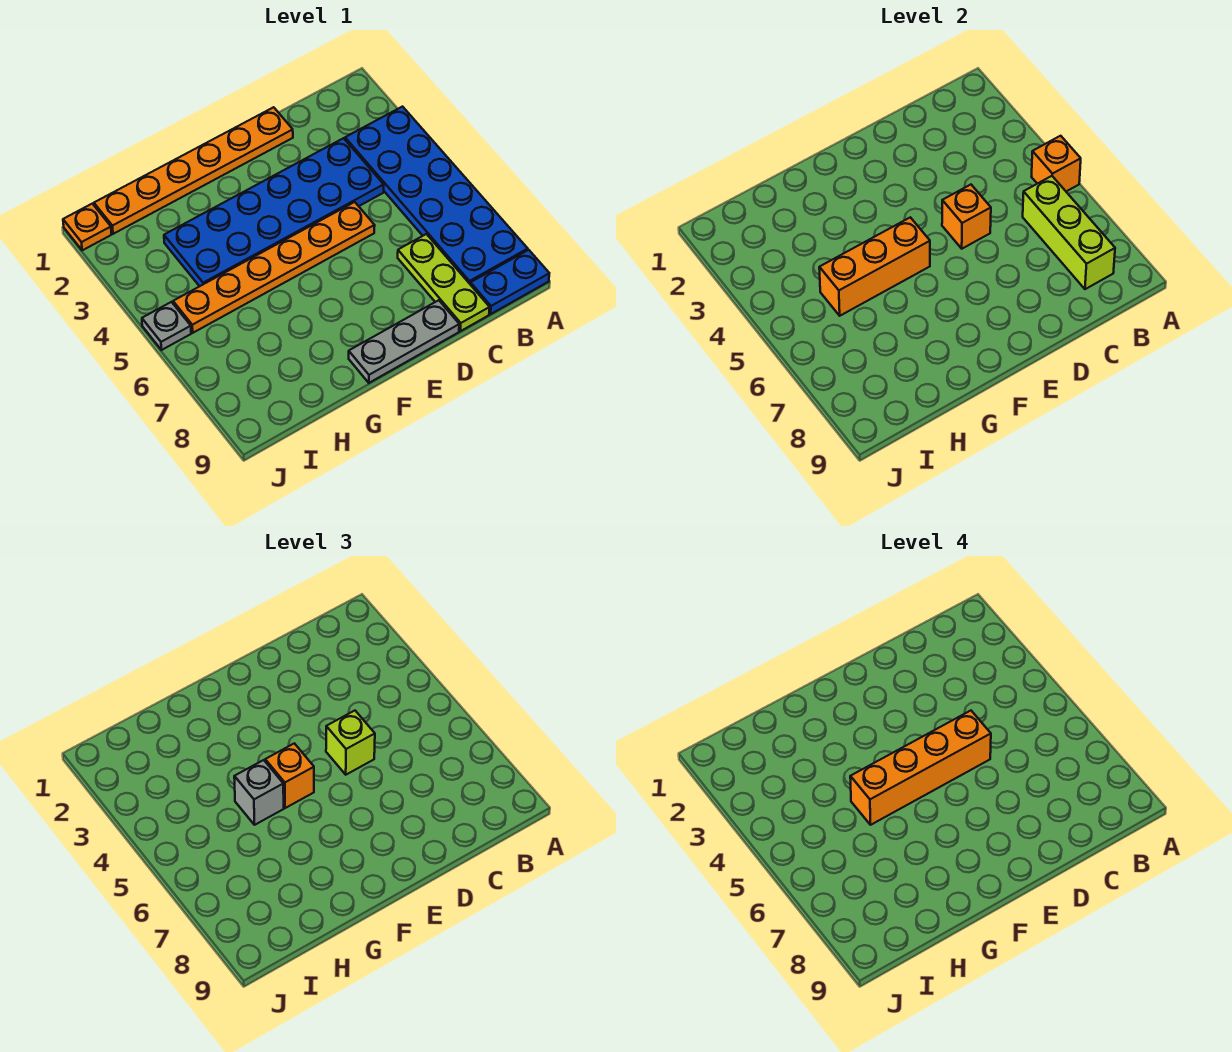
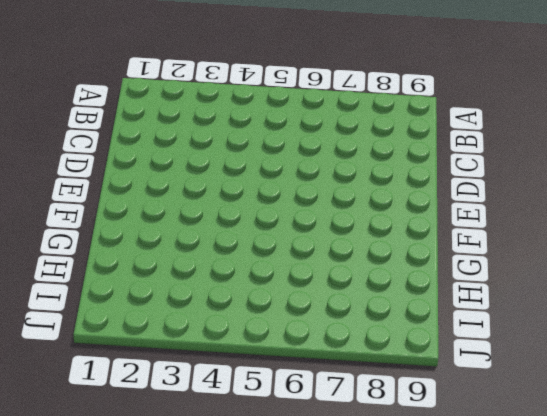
none -> blue plate A3:B8 level 1
none -> blue plate A9:B9 level 1
none -> blue plate C3:H4 level 1

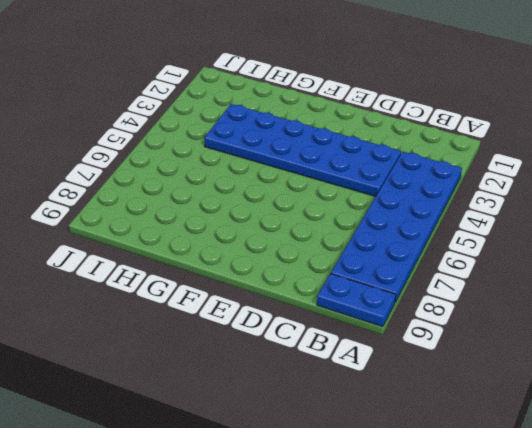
none -> lime plate C7:C9 level 1
none -> orange plate D1:I1 level 1
none -> orange plate D5:I5 level 1

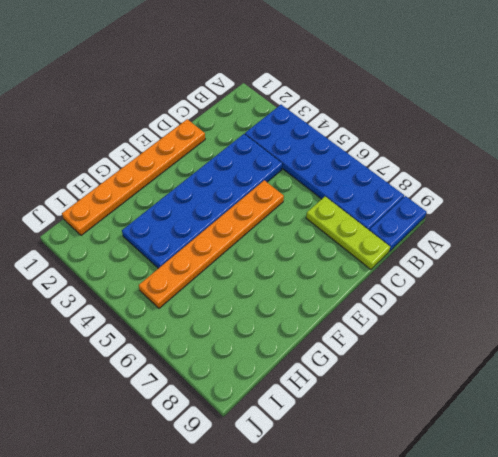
none -> grey plate D9:F9 level 1
none -> orange plate J1 level 1
none -> grey plate J5 level 1

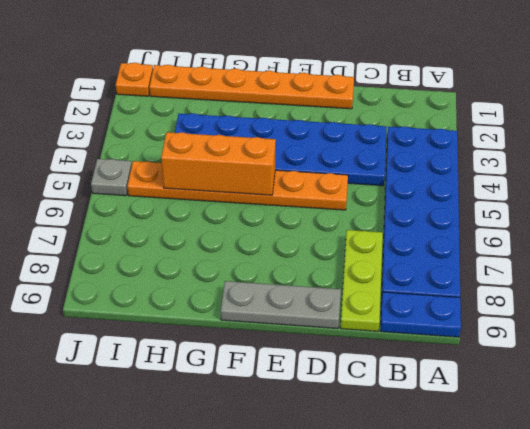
none -> orange brick A5 level 2
none -> lime brick B6:B8 level 2
none -> orange brick D5 level 2

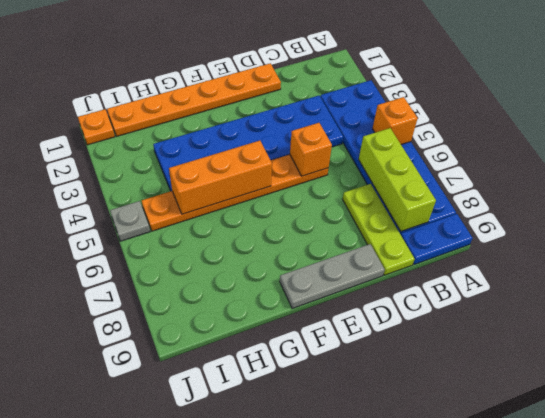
none -> lime brick D5 level 3
none -> orange brick F5 level 3
none -> grey brick G5 level 3

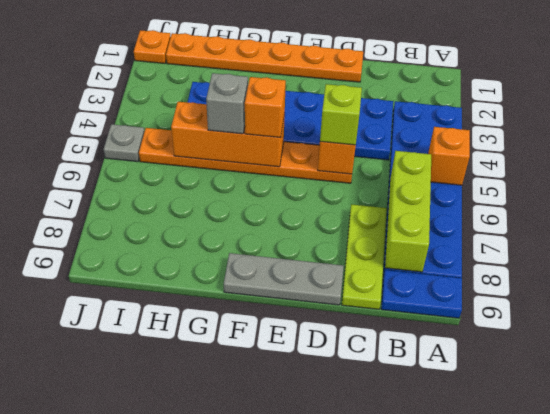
none -> orange brick D5:G5 level 4

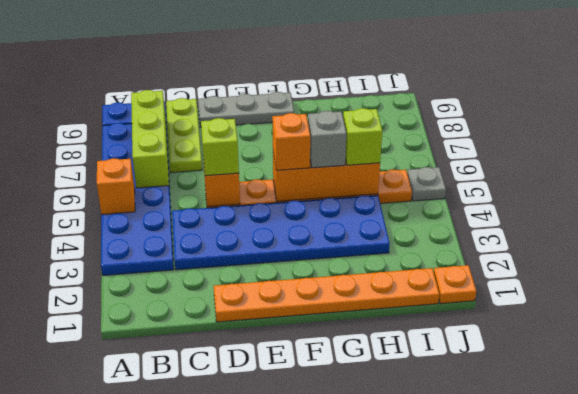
lime brick H5 level 3 -> none
none -> orange brick D5:G5 level 4

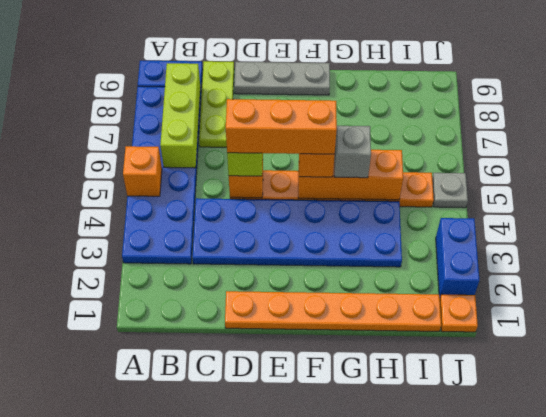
orange brick D5:F5 level 4 -> orange brick D5:G5 level 4
blue brick J2:J3 level 1 -> none

